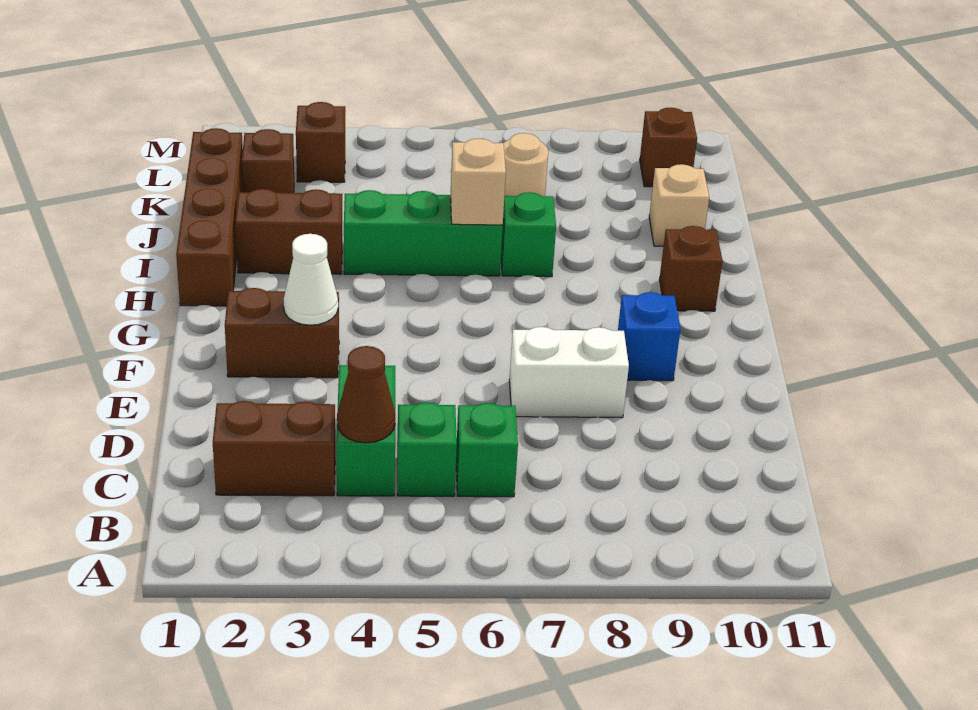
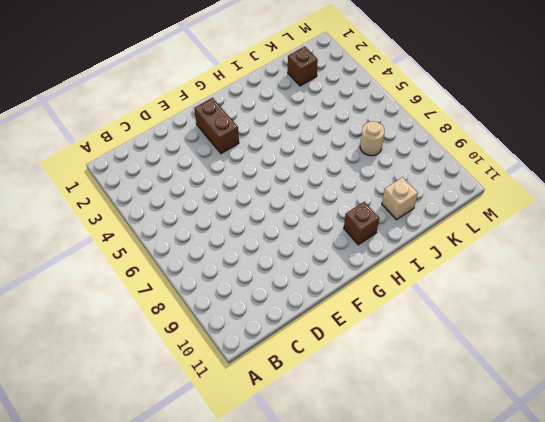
none -> brown brick C2:C3 level 1
none -> green brick C4:D4 level 1
none -> green brick C5 level 1

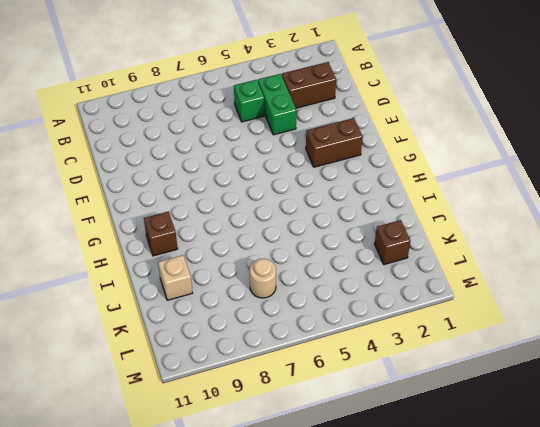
none -> green brick C6 level 1
none -> white brick E7:E8 level 1
none -> blue brick F9 level 1

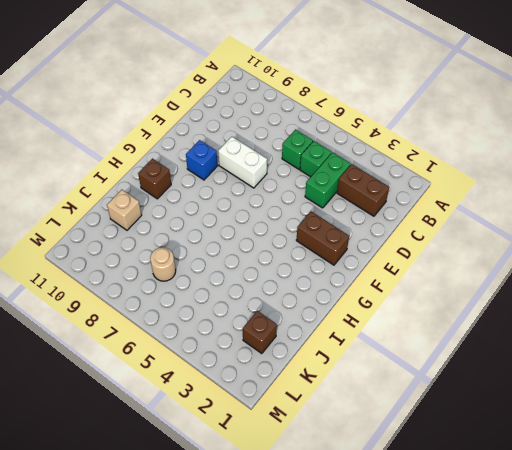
none -> brown brick H1:K1 level 1
none -> brown brick I2:I3 level 1
none -> green brick I4:I6 level 1

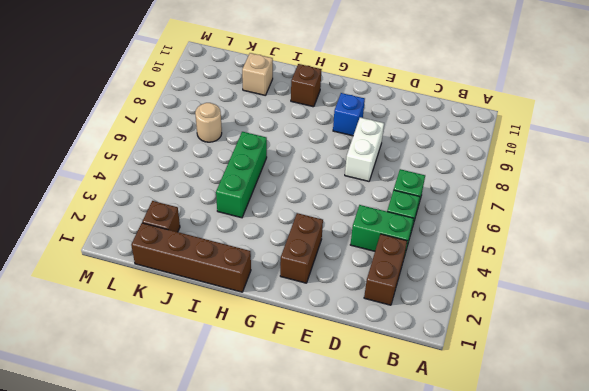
none -> brown brick I2:I3 level 1
none -> green brick I7 level 1
none -> brown brick L3 level 1

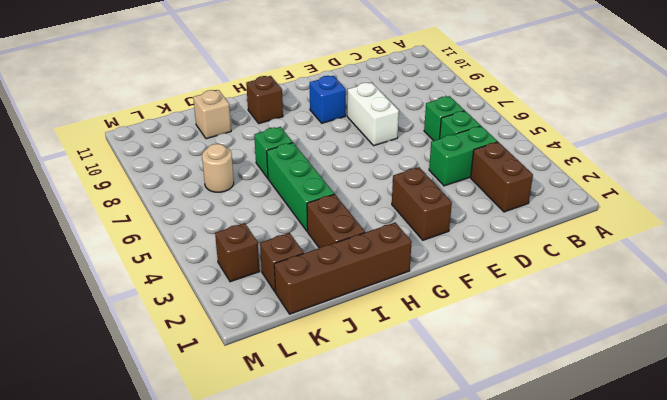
none -> brown brick L10 level 1
none -> brown cone C4 level 2
none -> white cone F3 level 2

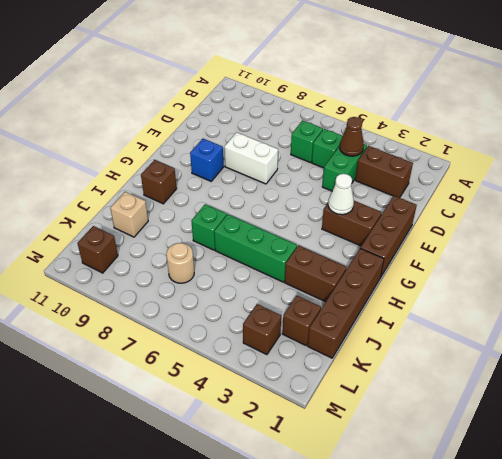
brown brick E1:G1 level 1 -> none
none -> tan brick I6 level 2

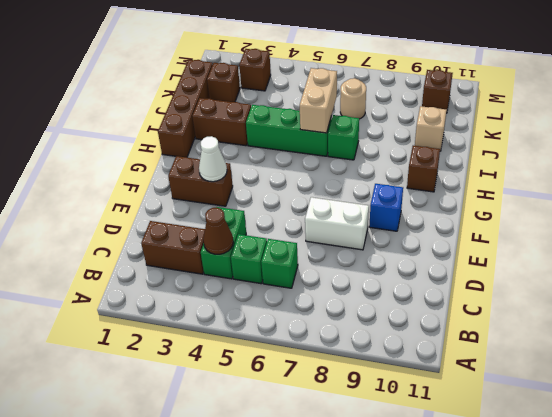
tan brick I6:J6 level 2 -> tan brick I6 level 2

